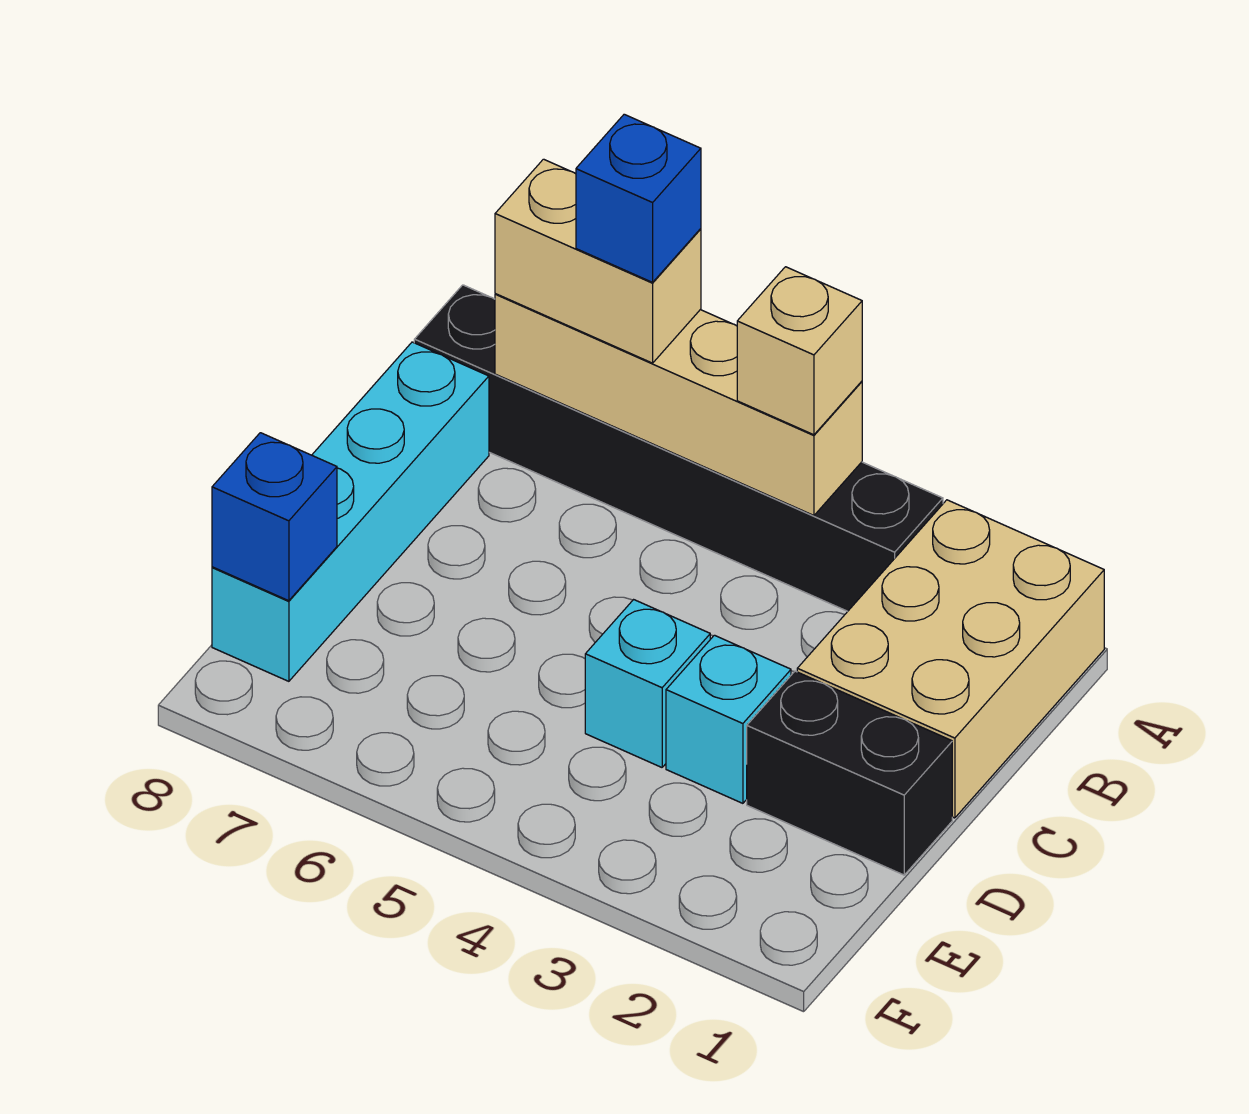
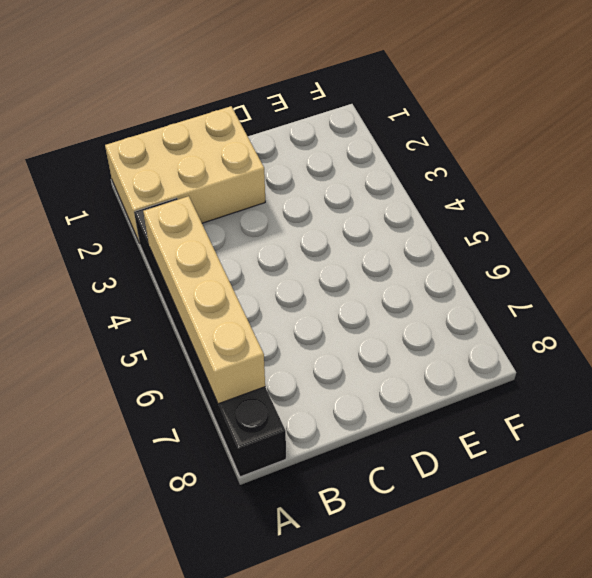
none -> cyan brick B8:E8 level 1
none -> black brick D1:D2 level 1

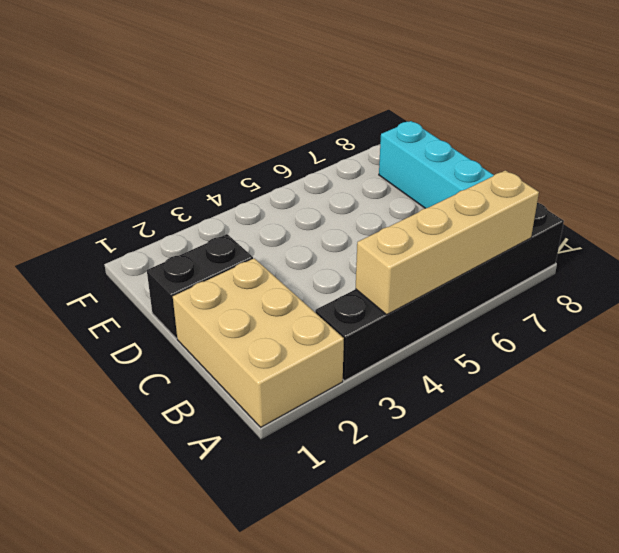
none -> cyan brick D3 level 1
none -> cyan brick D4 level 1

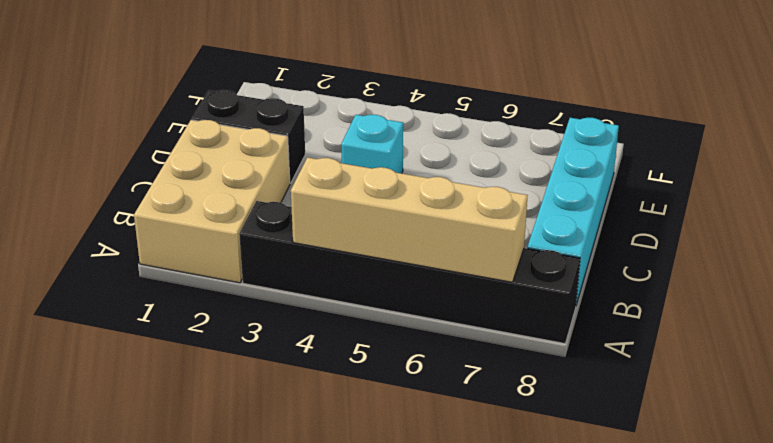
none -> cyan brick D3 level 1
none -> blue brick E8 level 2

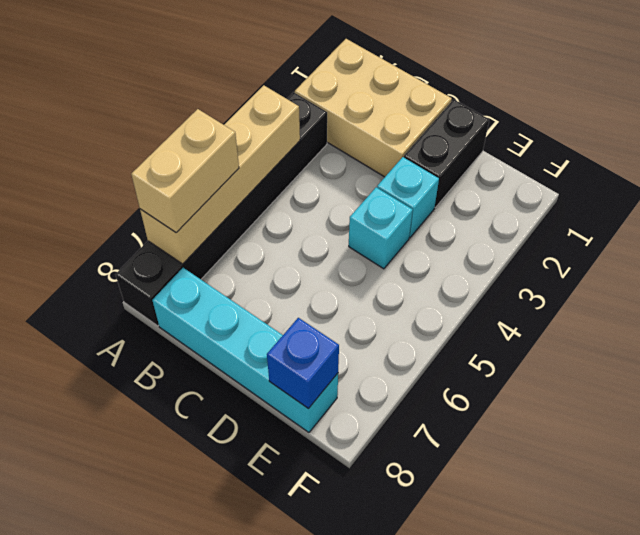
none -> tan brick A4 level 3
none -> blue brick A6 level 4

